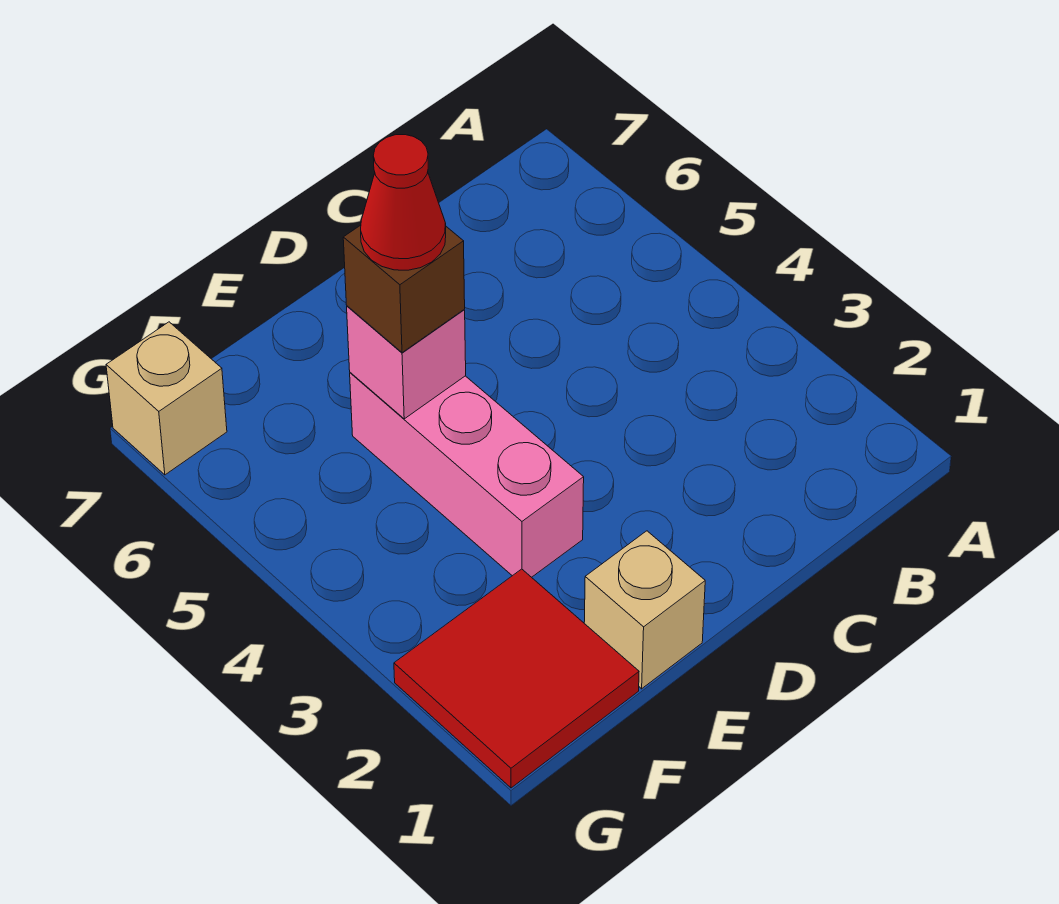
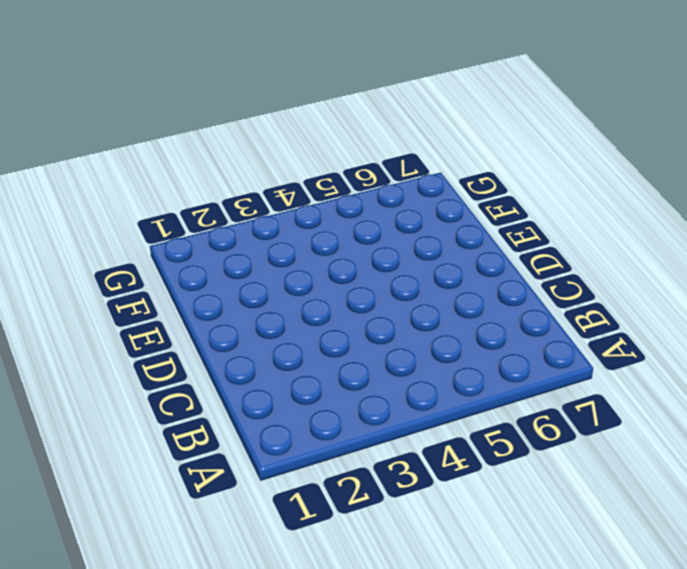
none -> tan brick E1 level 1
none -> pink brick E3:E5 level 1

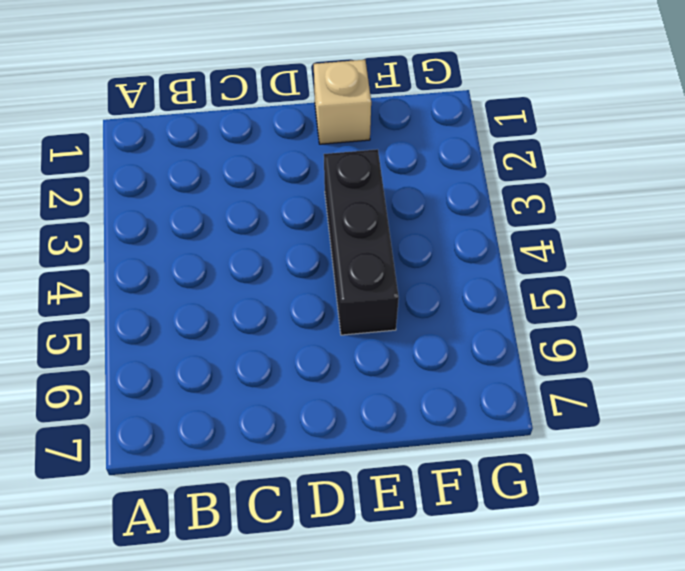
black brick E3:E5 level 1 -> pink brick E3:E5 level 1
none -> red tile F1:G2 level 1
none -> tan brick G7 level 1

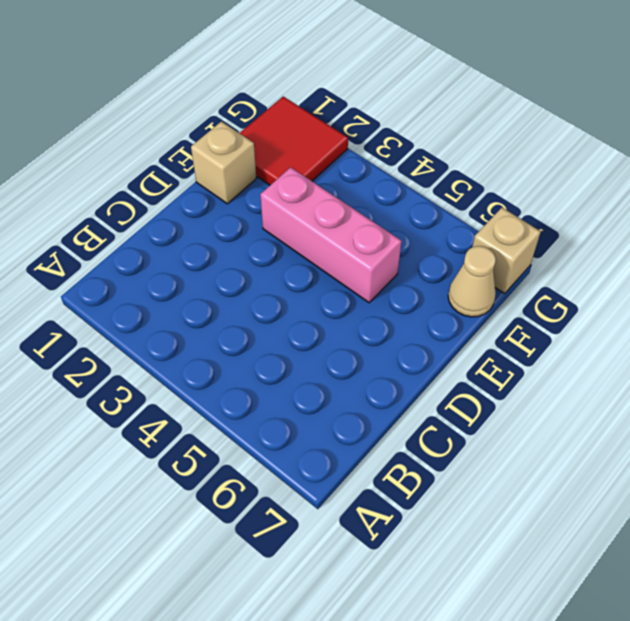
tan cone F7 level 1 -> none
none -> pink brick E5 level 2
none -> brown brick E5 level 3

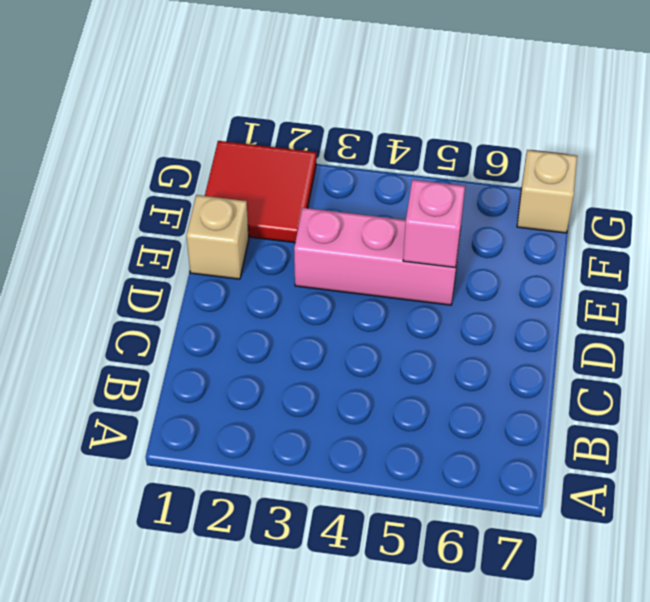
none -> brown brick E5 level 3
none -> red cone E5 level 4

